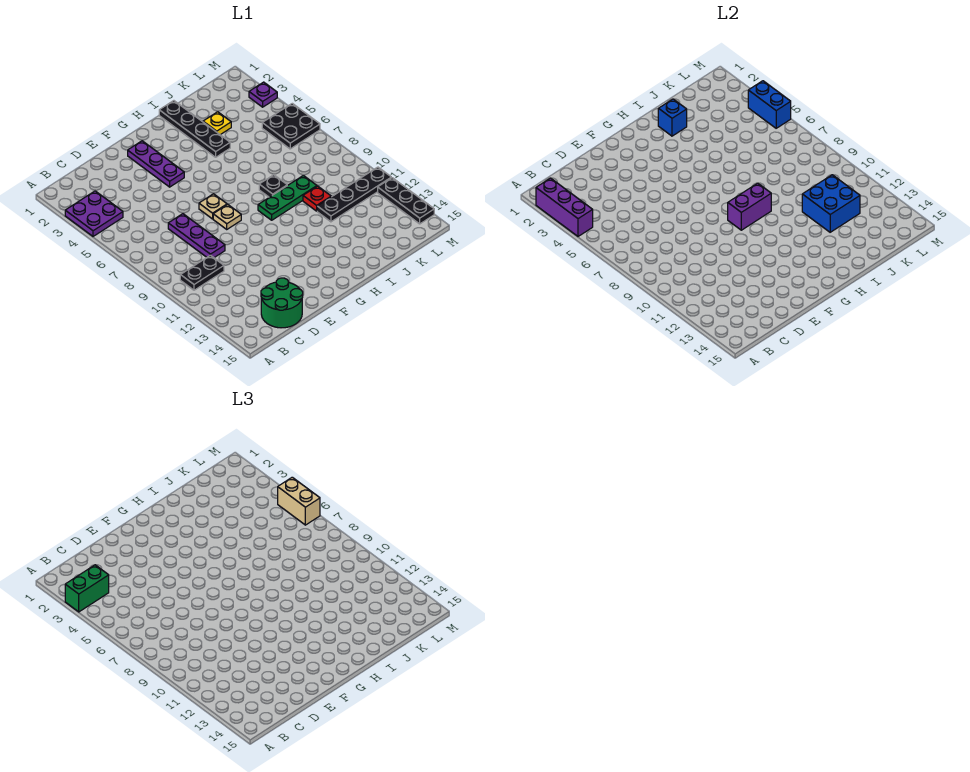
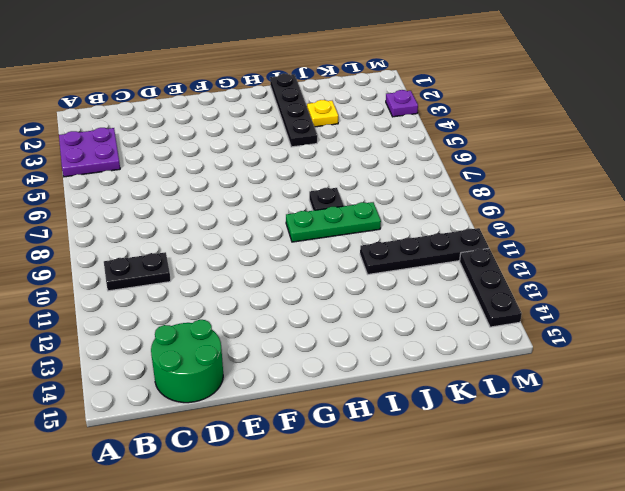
none -> purple plate D7:D9 level 1
none -> purple plate F2:F4 level 1
none -> tan plate F7 level 1

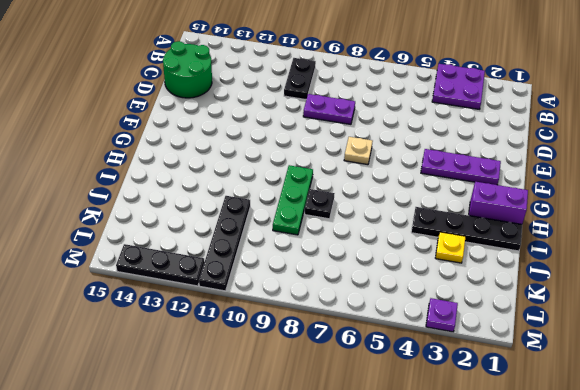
purple plate D8:D9 level 1 -> purple plate D7:D9 level 1
purple brick H1:H2 level 1 -> purple brick G9:H9 level 2
none -> tan plate F8 level 1
none -> red plate J10 level 1
none -> black plate L5:M6 level 1

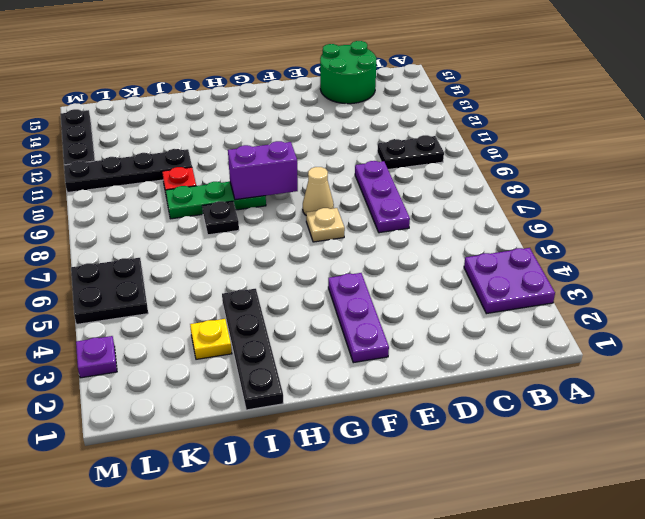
tan cone F8 level 1 -> tan plate F8 level 1
none -> purple brick A2:A4 level 2
none -> blue brick I2 level 2
none -> blue brick J11:K12 level 2

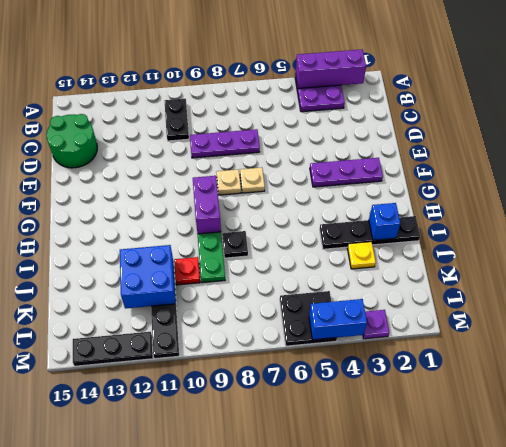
none -> green brick A3:B3 level 3
none -> tan brick M5:M6 level 3

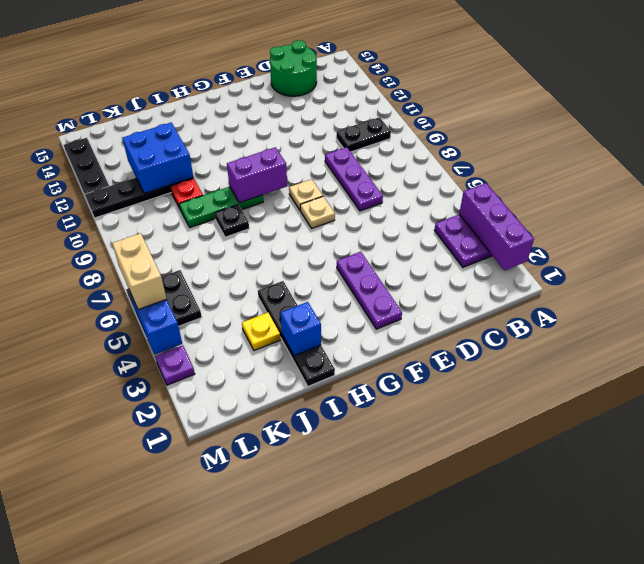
none -> green brick A3:B3 level 3

